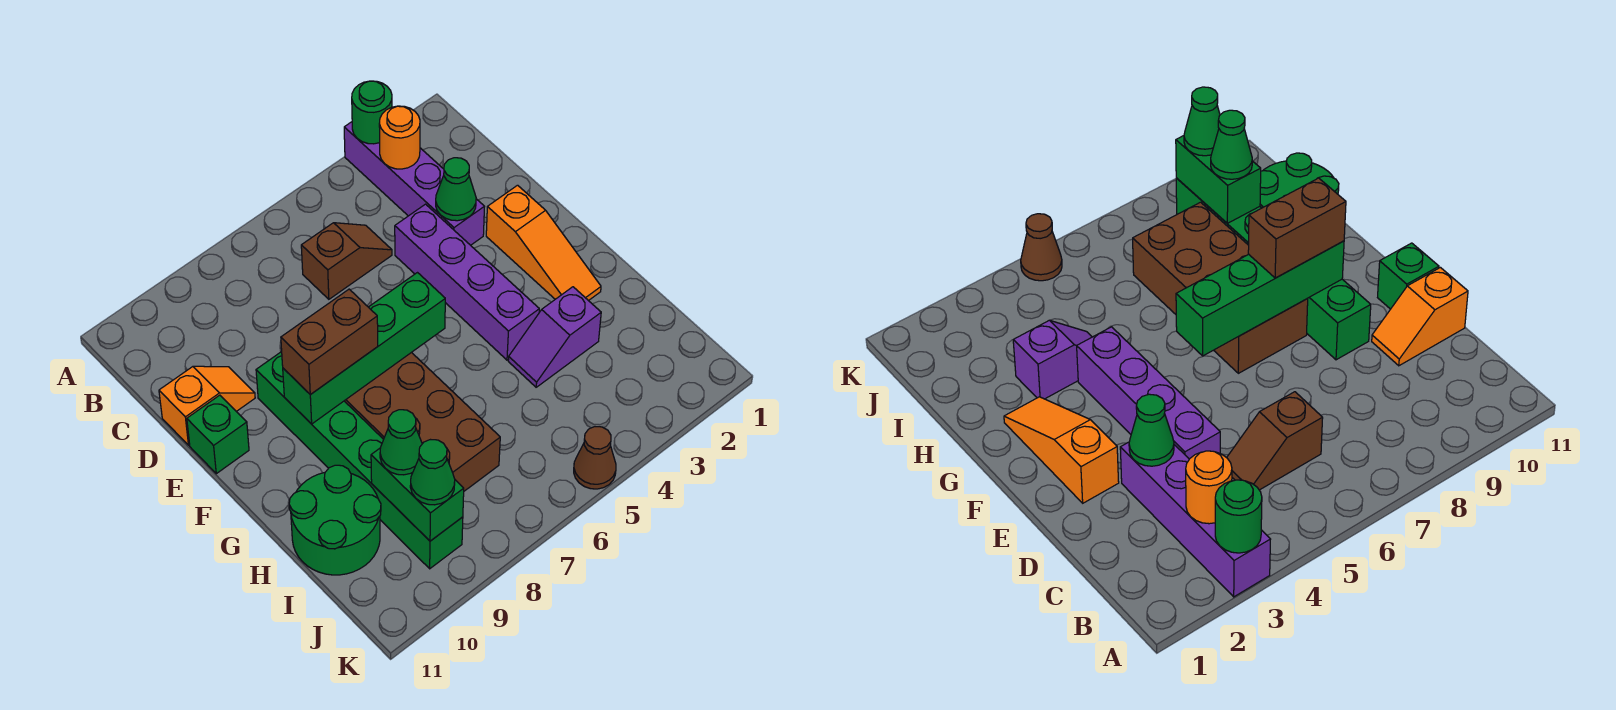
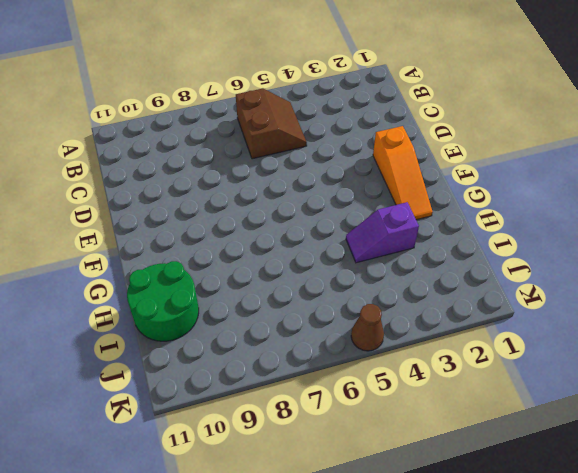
brown slope B5:C6 level 1 top 6 -> brown slope C5:C6 level 1 top 6
none -> purple brick A3:D3 level 1
none -> purple brick D4:G4 level 1
none -> orange slope D10:D11 level 1 top 11

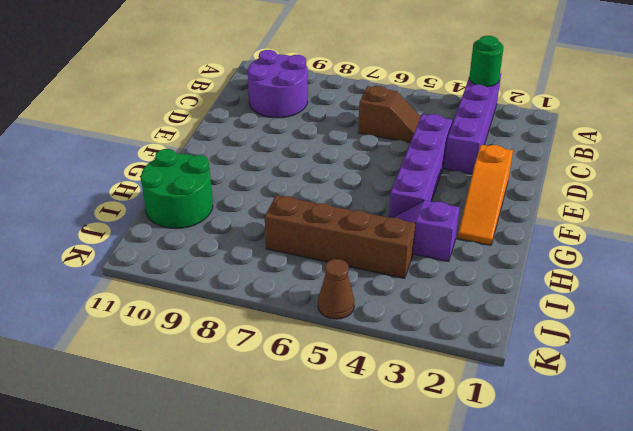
purple round brick B9:C10 level 1 -> none
brown brick I4:I7 level 1 -> brown brick F7:I8 level 1
none -> orange slope D10:D11 level 1 top 11
none -> green brick E9:J9 level 1
none -> green brick E11 level 1

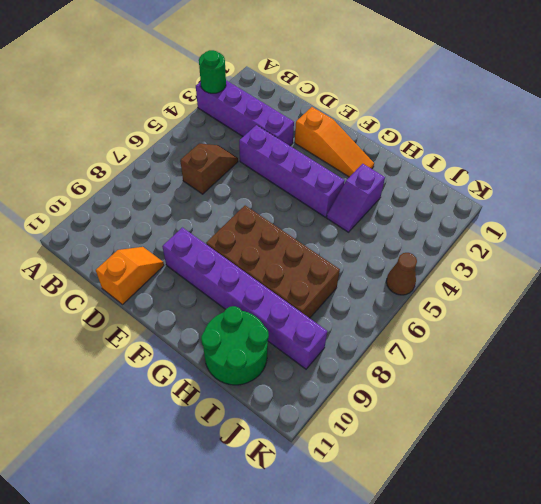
purple brick E9:J9 level 1 -> green brick E9:J9 level 1
none -> green brick E11 level 1
none -> orange round brick B3 level 2
none -> green cone D3 level 2

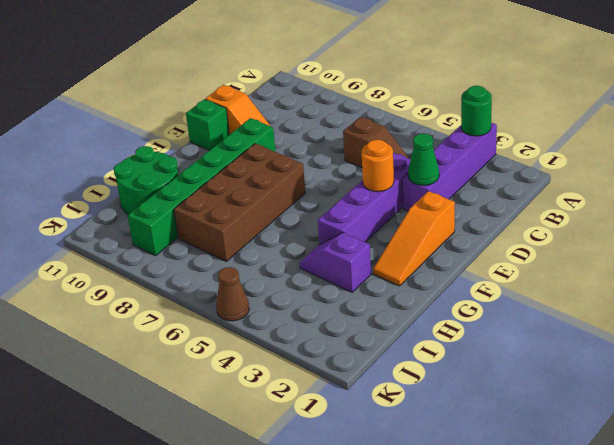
orange round brick E4 level 2 -> orange round brick B3 level 2
none -> green brick F6:F9 level 2
none -> green brick I9:J9 level 2
none -> brown brick F8:F9 level 3

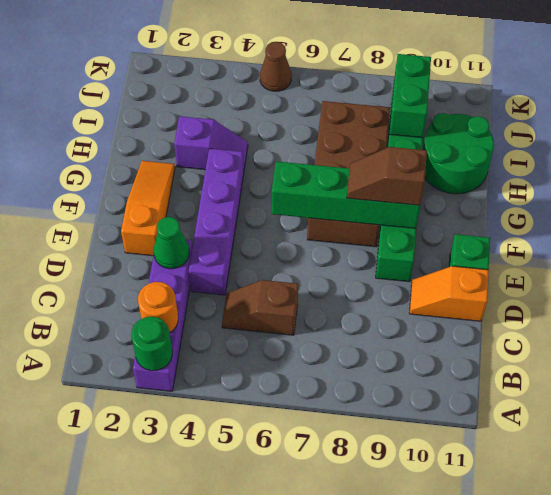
brown slope F8:F9 level 3 top 9 -> brown brick F8:F9 level 3
none -> green cone I9 level 3
none -> green cone J9 level 3

